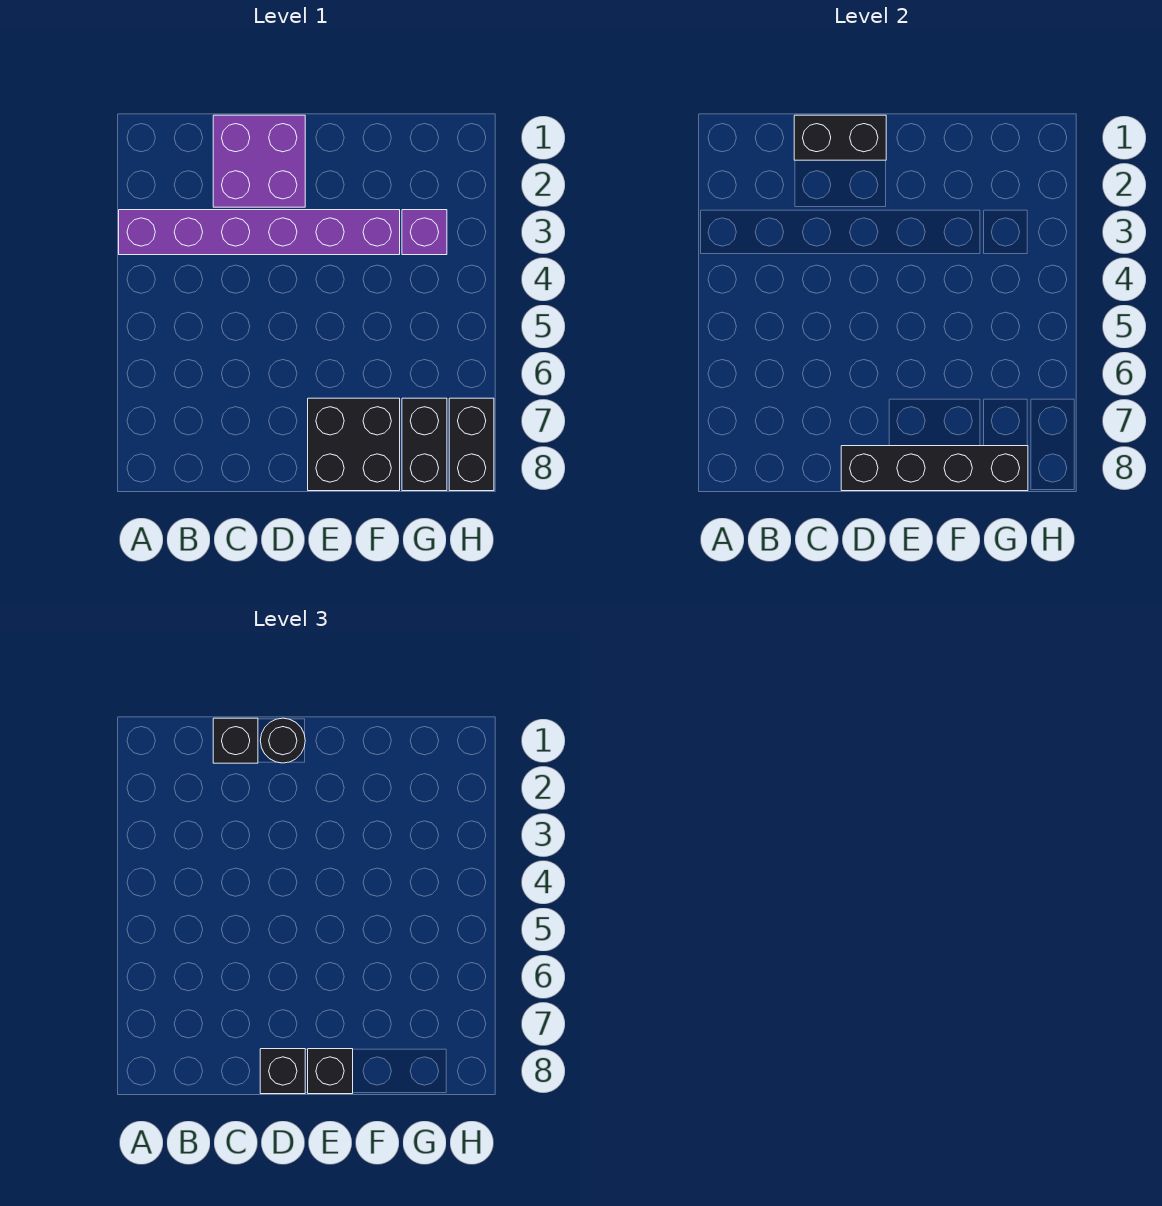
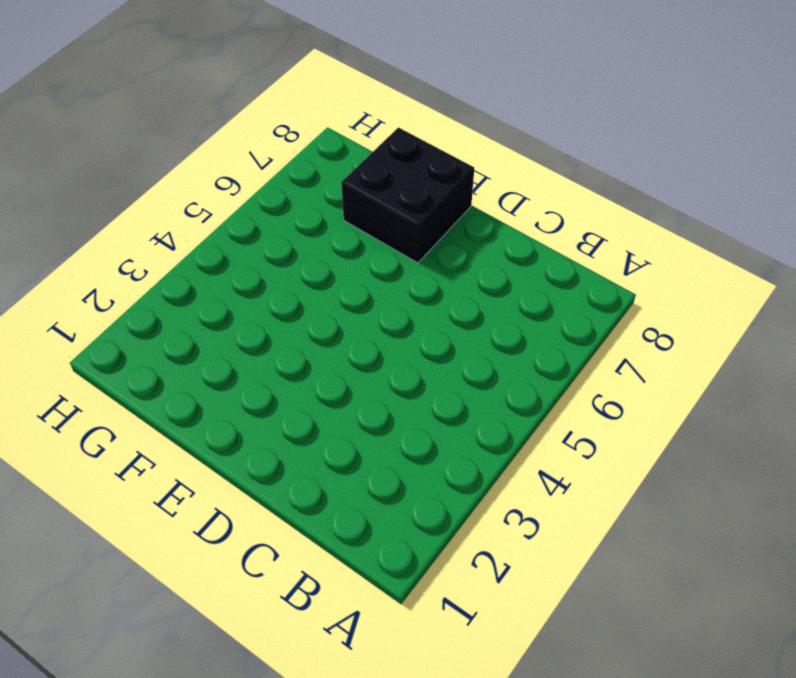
none -> purple brick A3:F3 level 1
none -> purple brick C1:D2 level 1
none -> purple brick G3 level 1

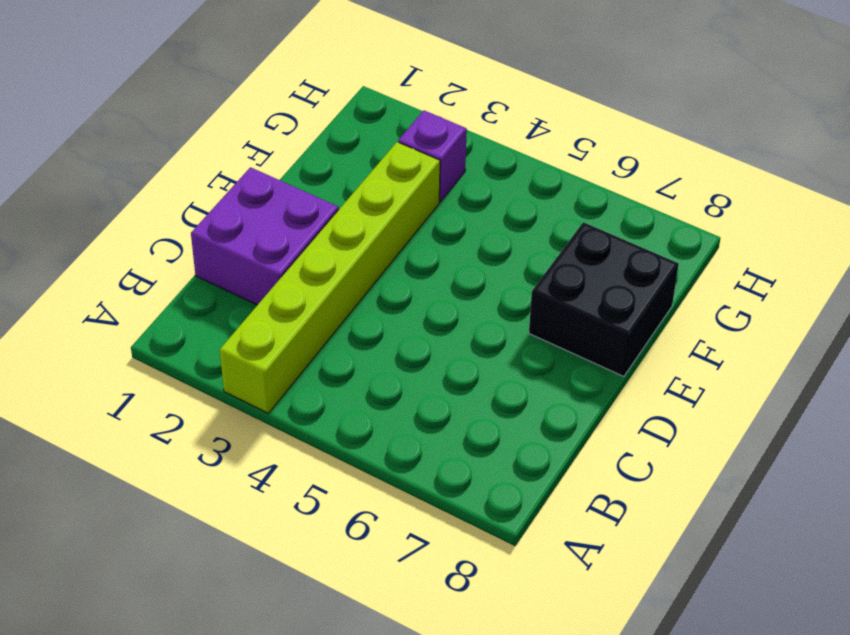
lime brick A3:F3 level 1 -> purple brick A3:F3 level 1
none -> black brick G7:G8 level 1
none -> black brick H7:H8 level 1
none -> black brick C1:D1 level 2

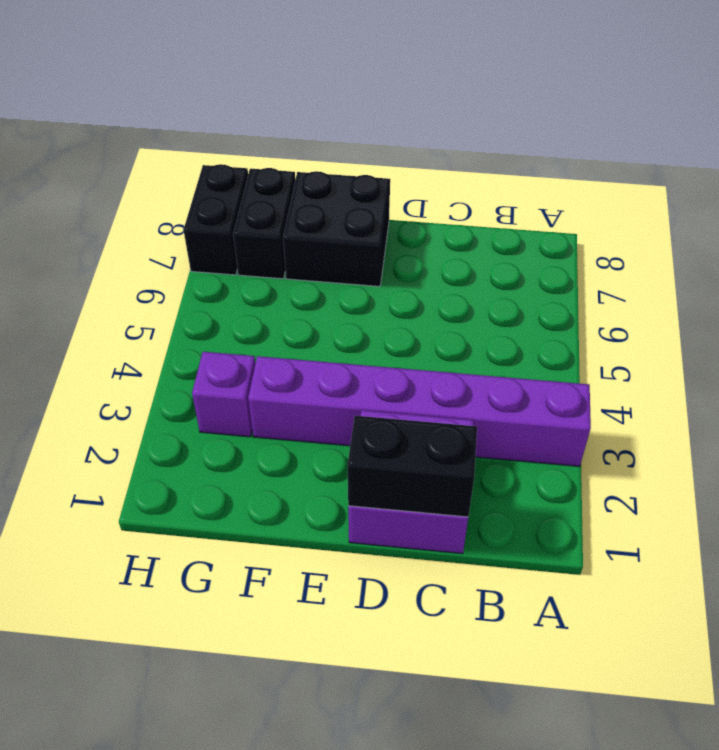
none -> black brick D8:G8 level 2
none -> black brick C1 level 3
none -> black round brick D1 level 3

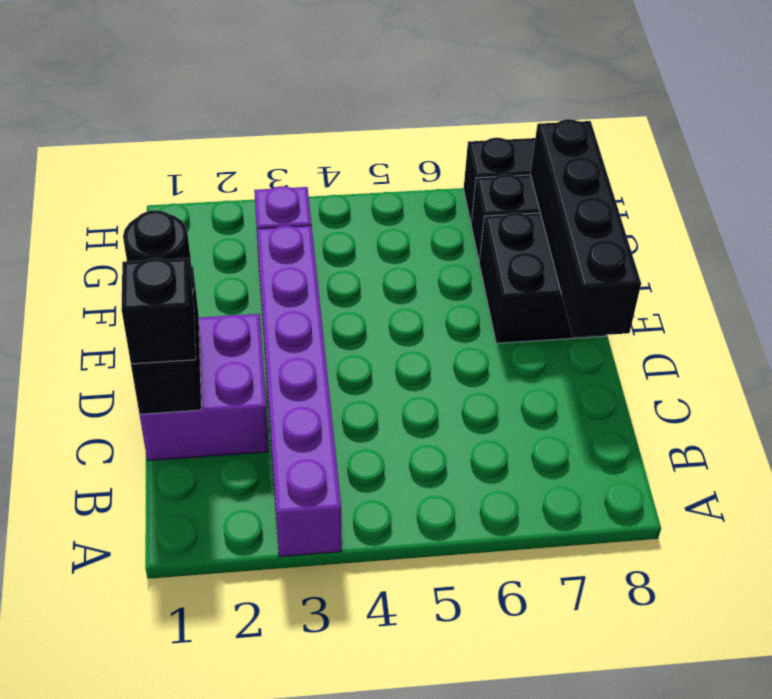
none -> black brick D8 level 3
none -> black brick E8 level 3

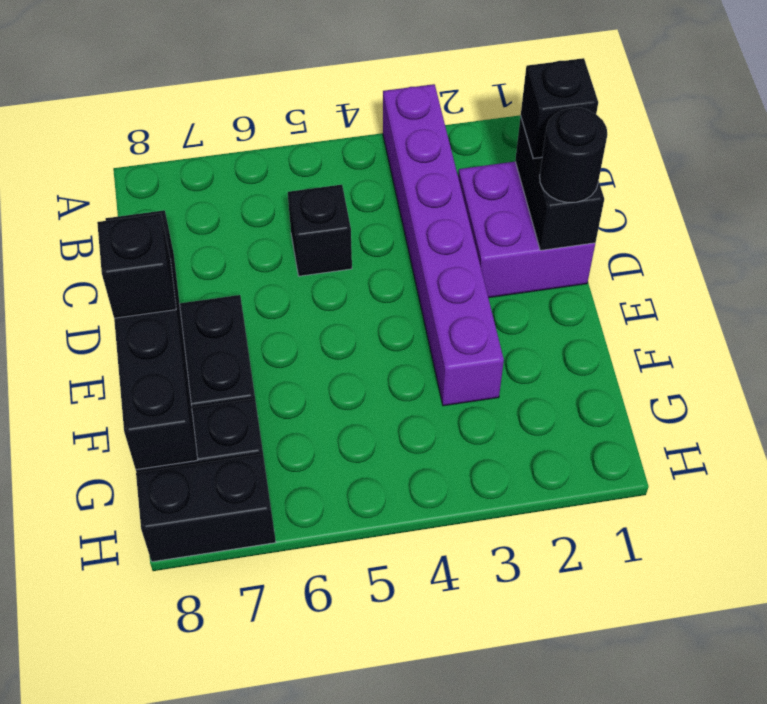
black brick C5 level 1 -> black brick D8 level 3
none -> purple brick G3 level 1

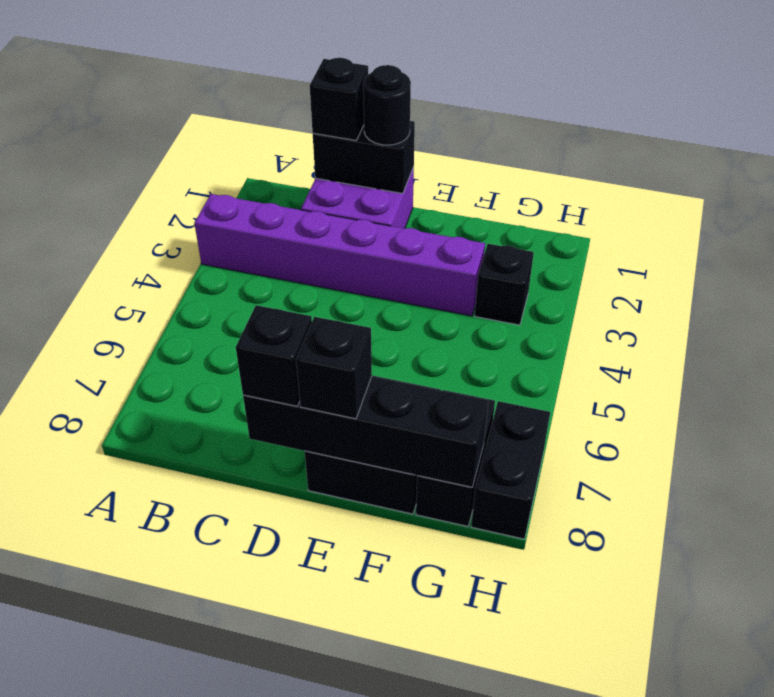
black brick G3 level 1 -> purple brick G3 level 1

